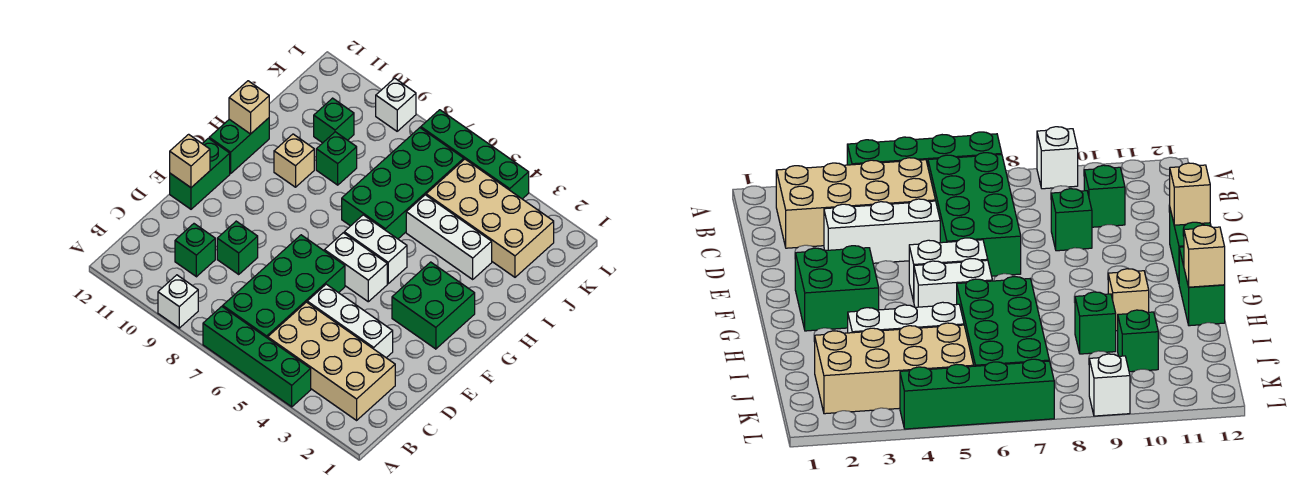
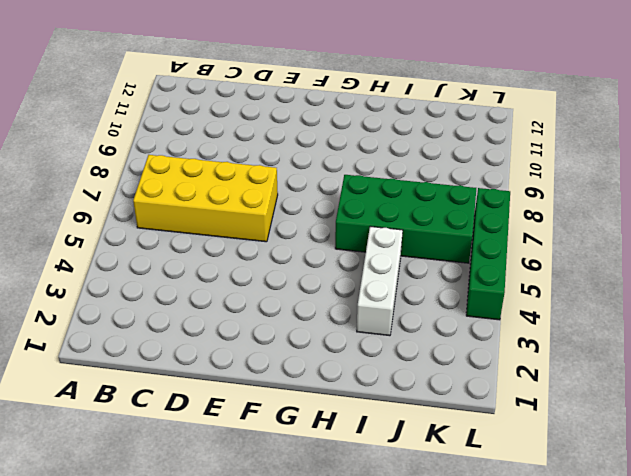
yellow brick B6:E7 level 1 -> green brick B6:E7 level 1
none -> green brick A4:A7 level 1
none -> white brick A9 level 1
none -> tan brick B2:C5 level 1

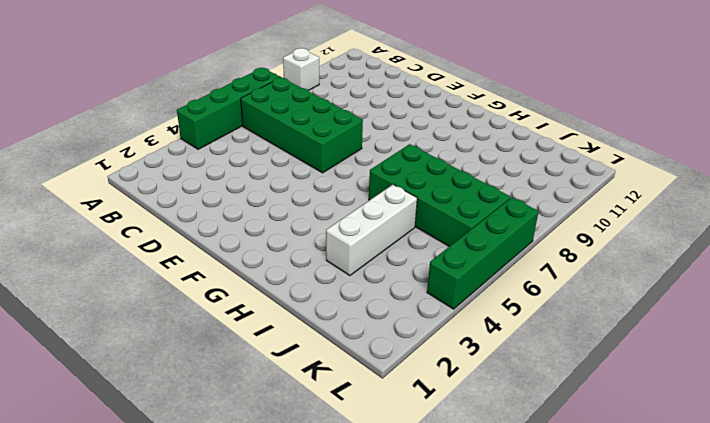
none -> tan brick B2:C5 level 1
none -> green brick C10 level 1
none -> white brick D3:D5 level 1

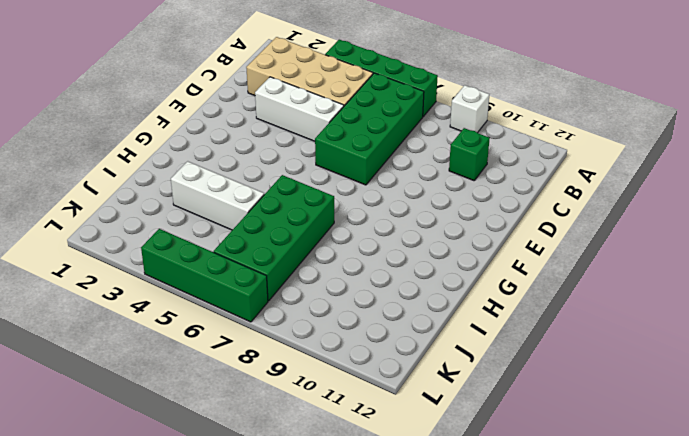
none -> green brick D9 level 1
none -> green brick E12:F12 level 1
none -> green brick F2:G3 level 1

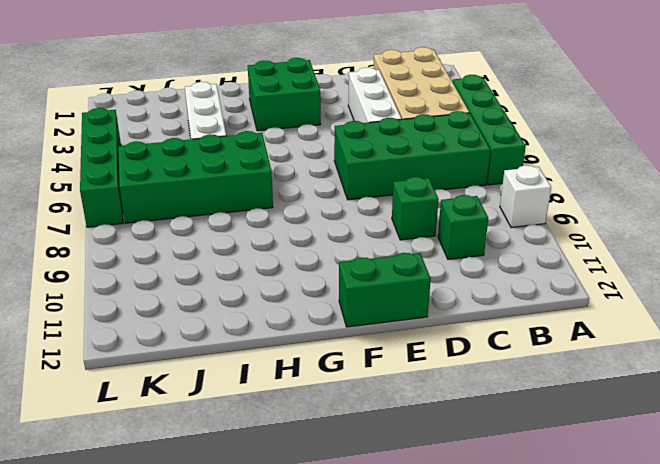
none -> white brick F5:F6 level 1
none -> white brick G5:G6 level 1
none -> green brick G12:H12 level 1

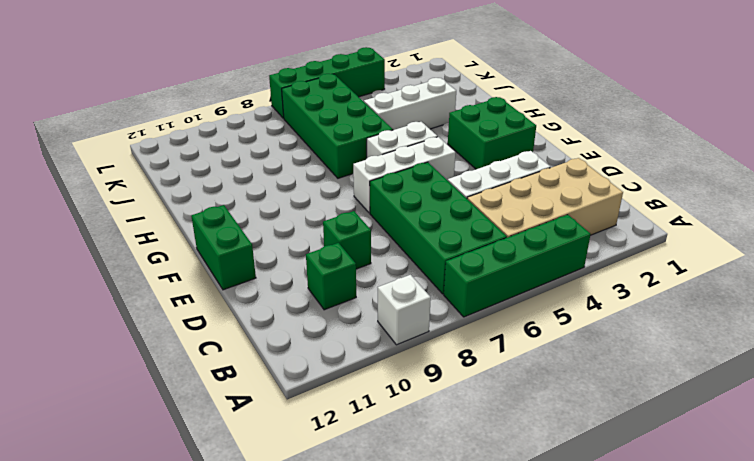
white brick F5:F7 level 1 -> white brick F5:F6 level 1
none -> green brick G12:H12 level 1
none -> tan brick H10 level 1
none -> green brick I9 level 1

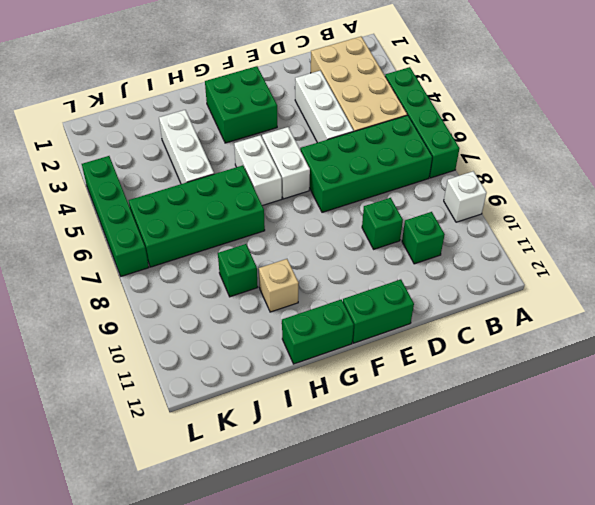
none -> tan brick J2:K5 level 1
none -> green brick J10 level 1
none -> white brick L9 level 1

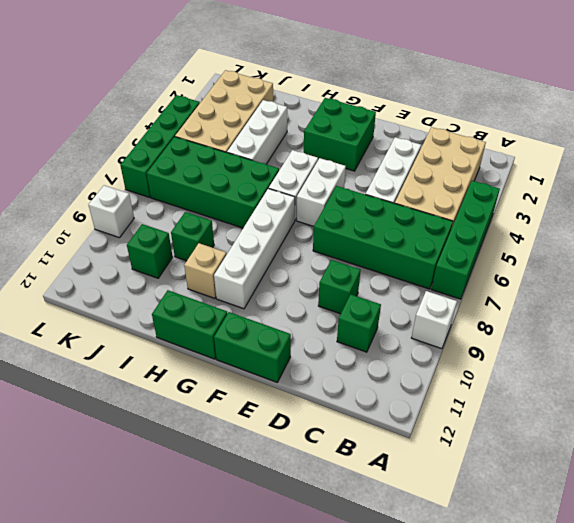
white brick G7:G10 level 1 -> none
none -> tan brick E12 level 2
none -> tan brick H12 level 2

